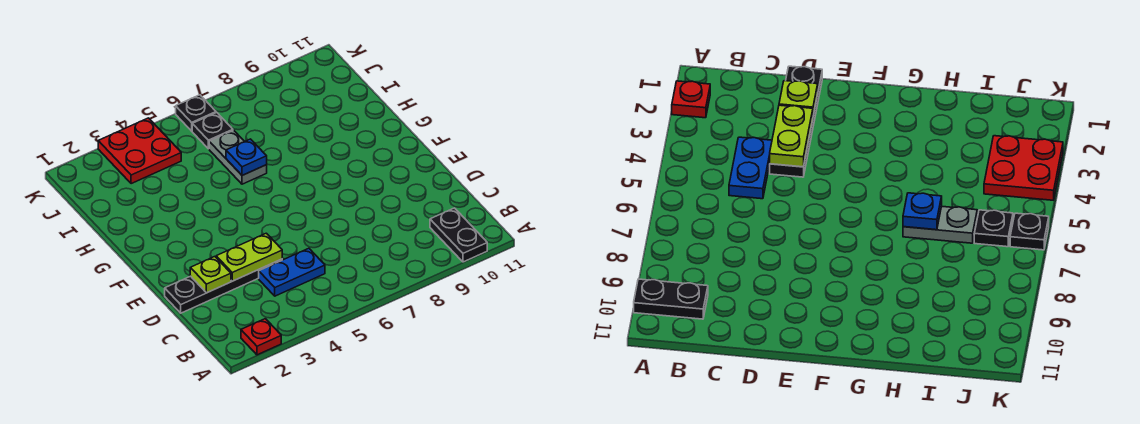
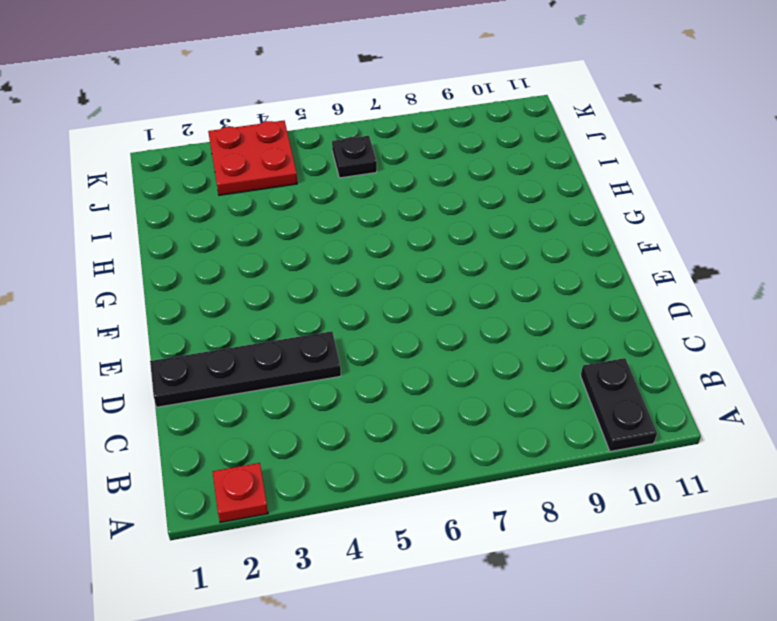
none -> blue plate C4:C5 level 1
none -> grey plate H6:I6 level 1

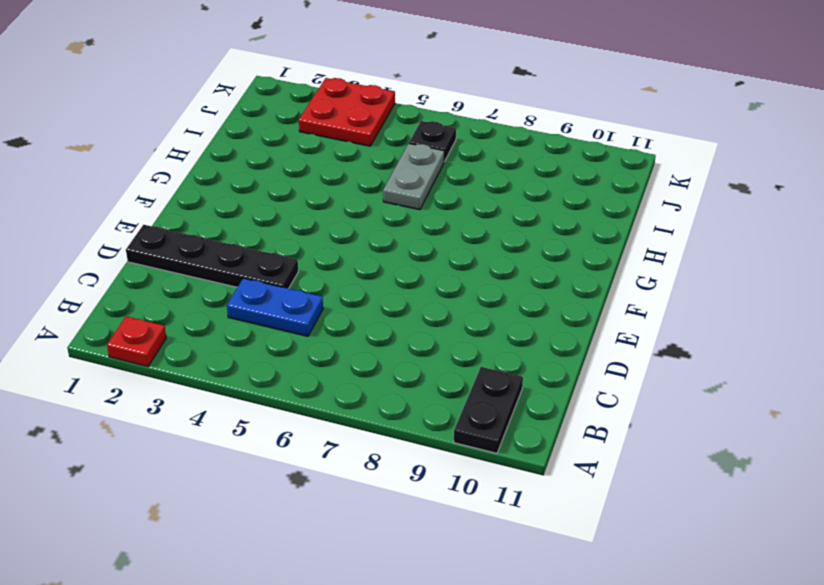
none -> black plate K6 level 1
none -> lime plate D2 level 2

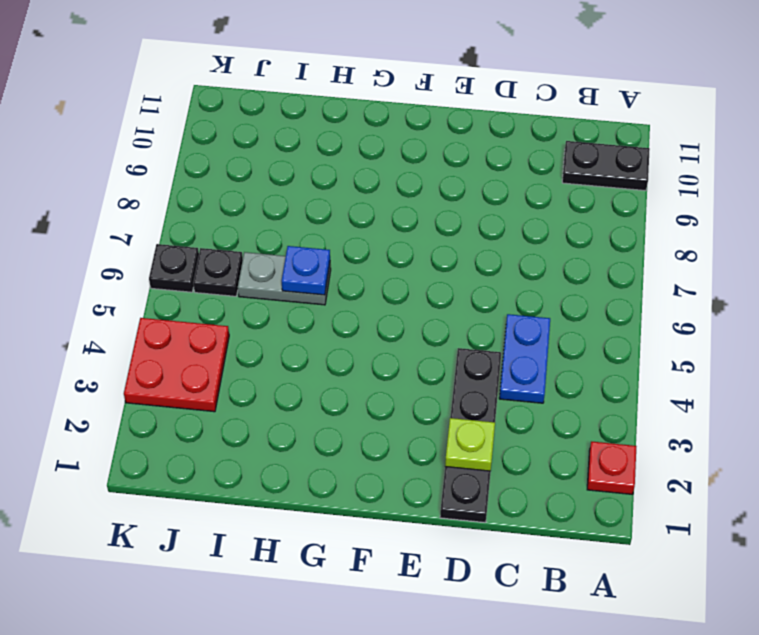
none -> lime plate D3:D4 level 2

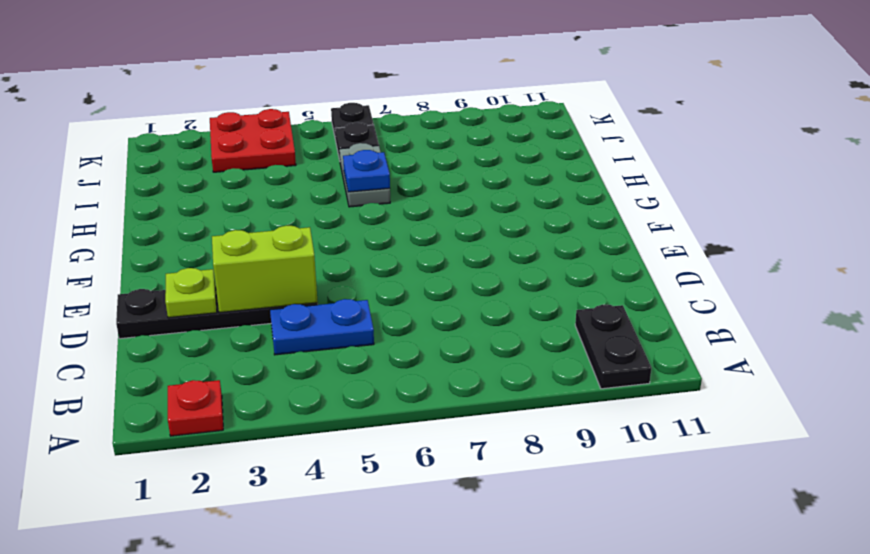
lime brick D3:D4 level 2 -> lime plate D3:D4 level 2

